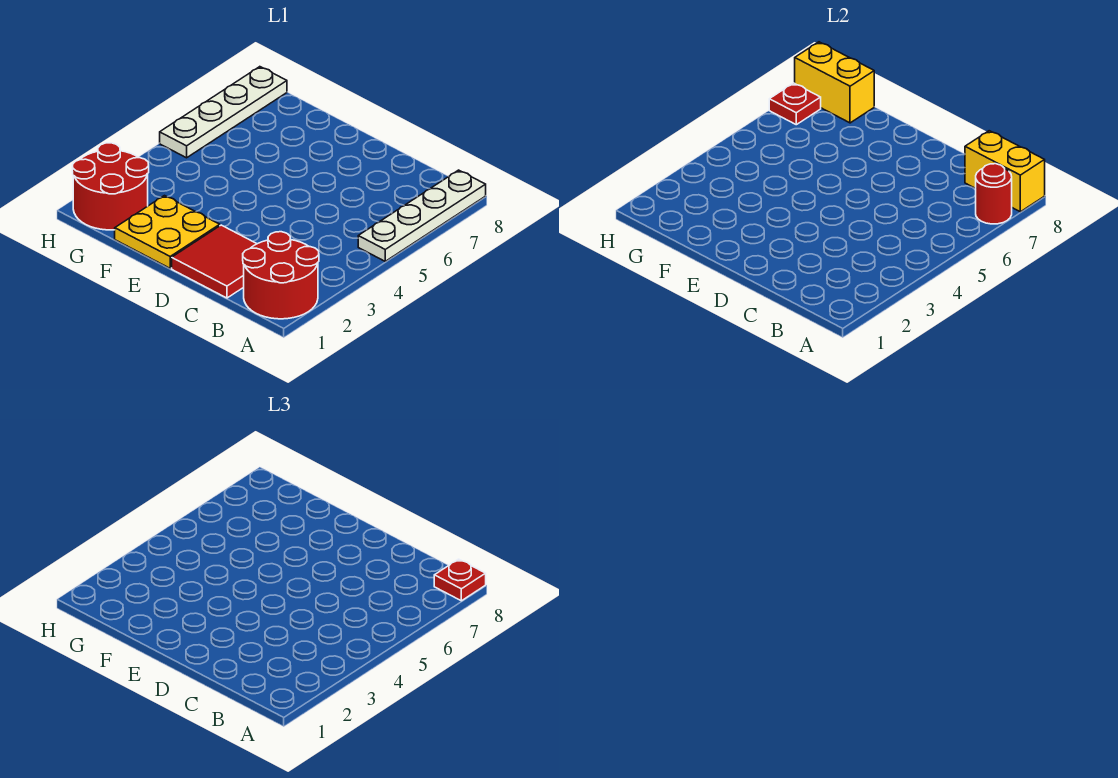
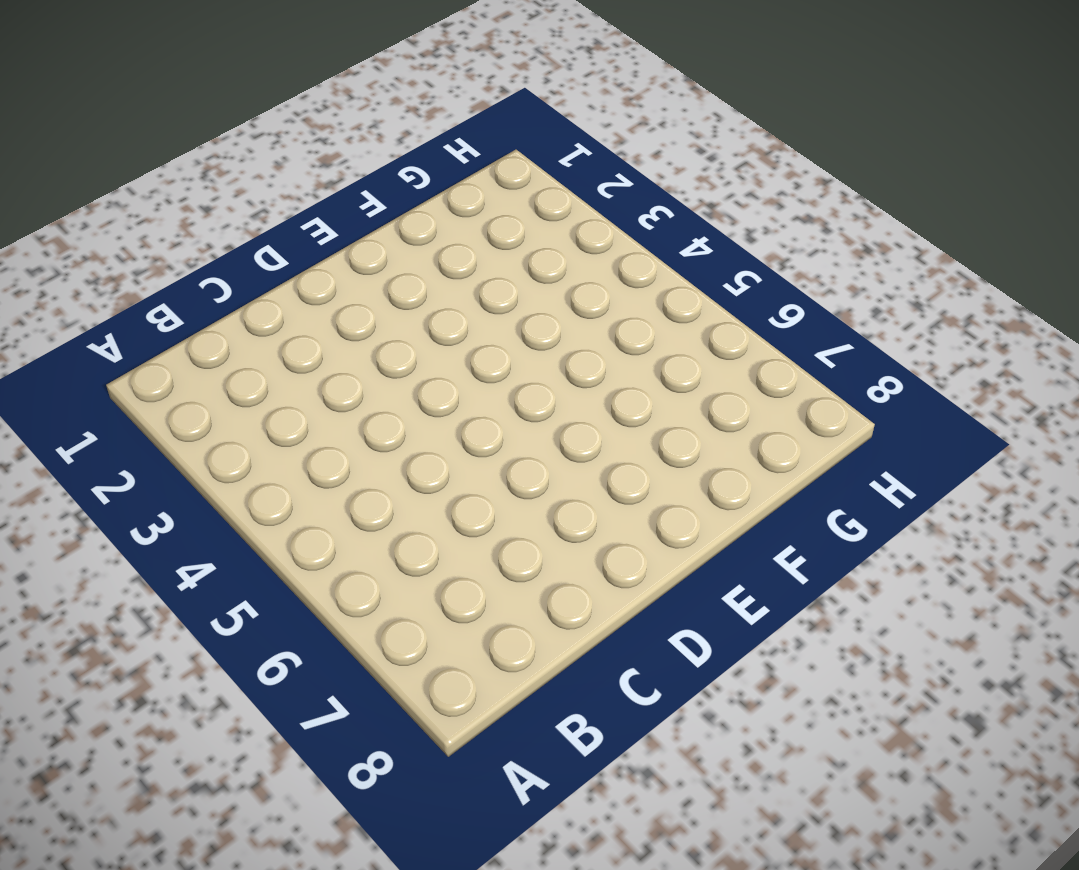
none -> red round brick A1:B2 level 1
none -> white plate A5:A8 level 1

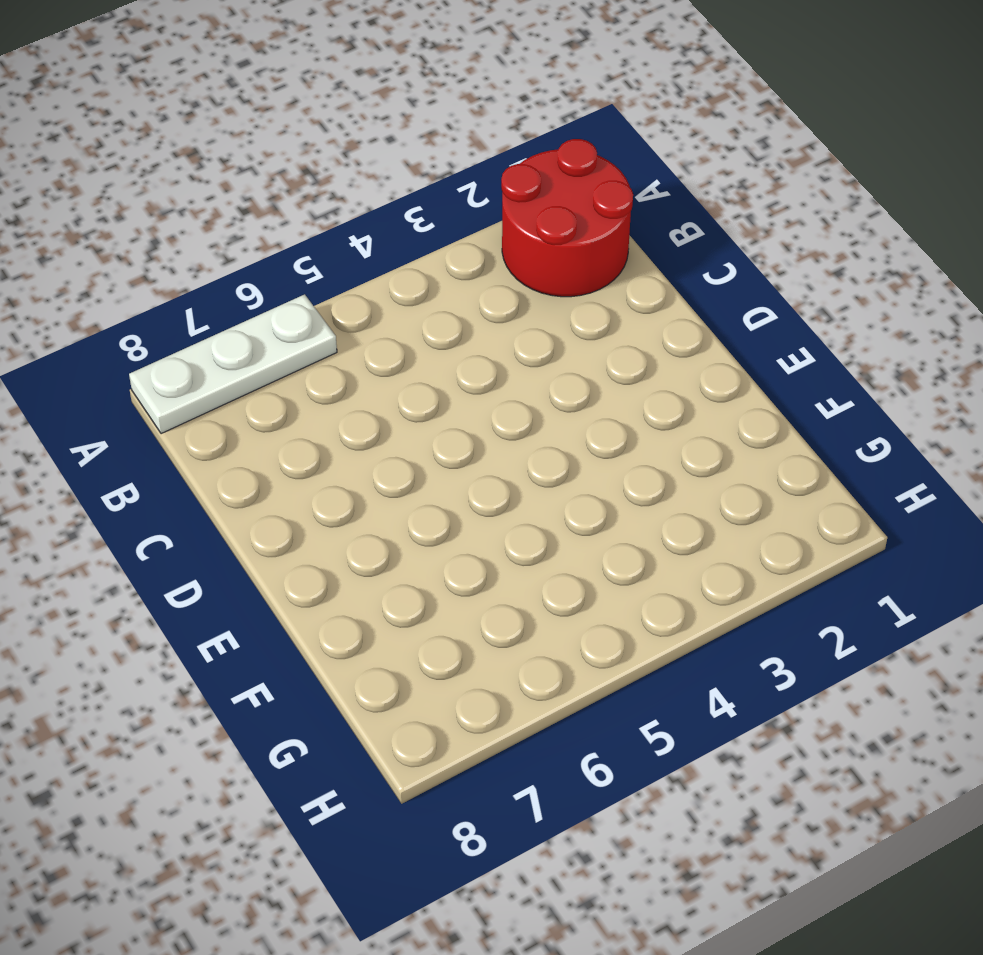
white plate A6:A8 level 1 -> white plate A5:A8 level 1
none -> red tile C1:D2 level 1
none -> yellow plate E1:F2 level 1

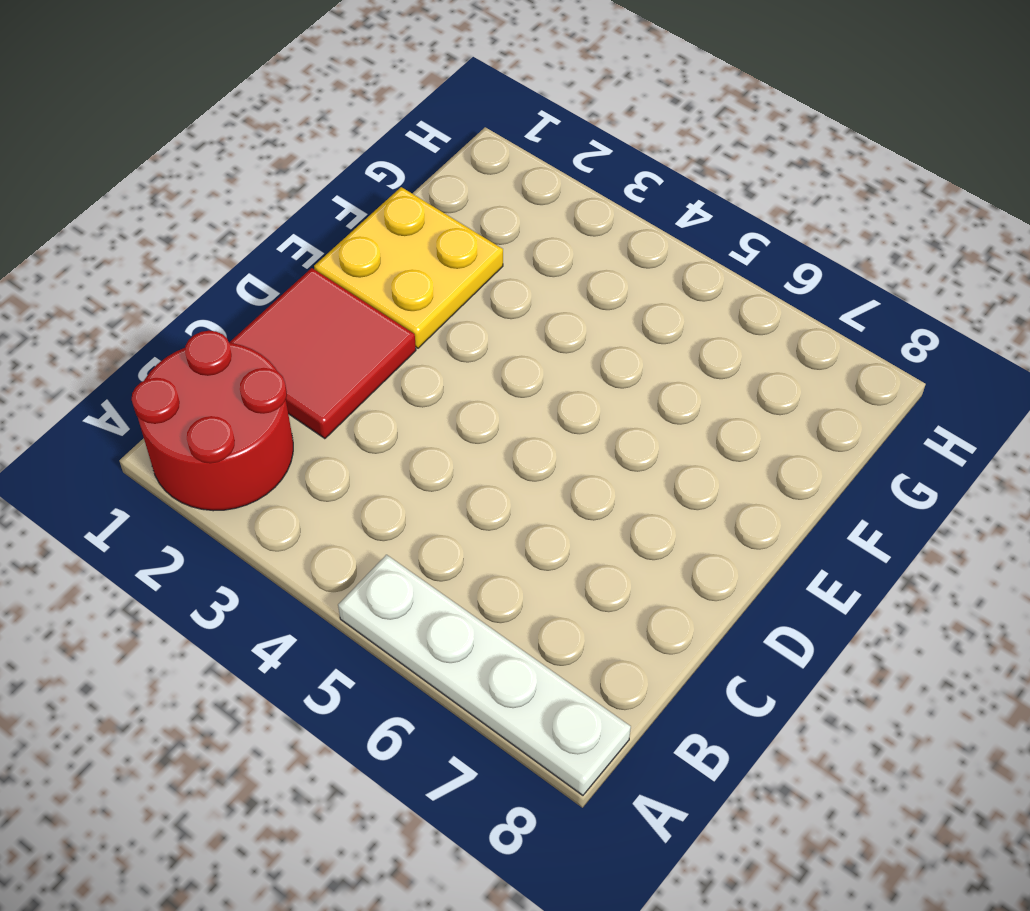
none -> red round brick G1:H2 level 1
none -> white plate H5:H8 level 1

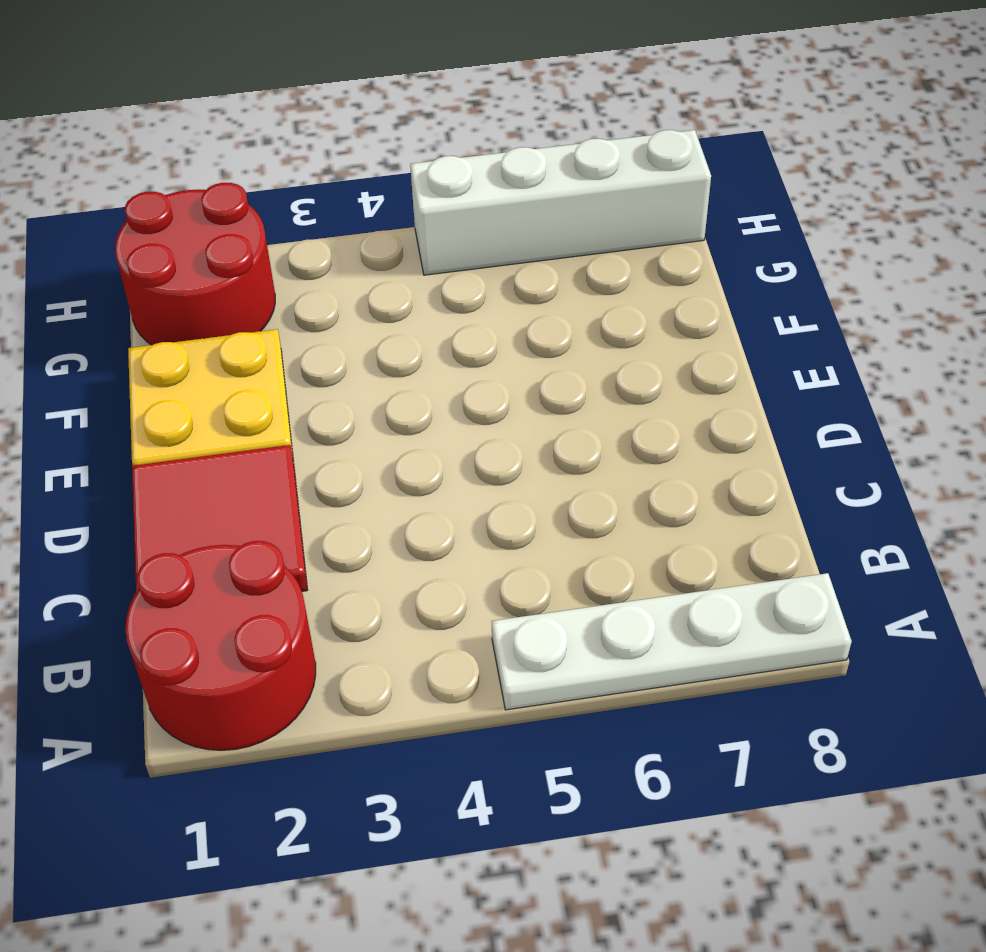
white brick H5:H8 level 1 -> white plate H5:H8 level 1
none -> red round brick A7 level 2
none -> yellow brick A8:B8 level 2

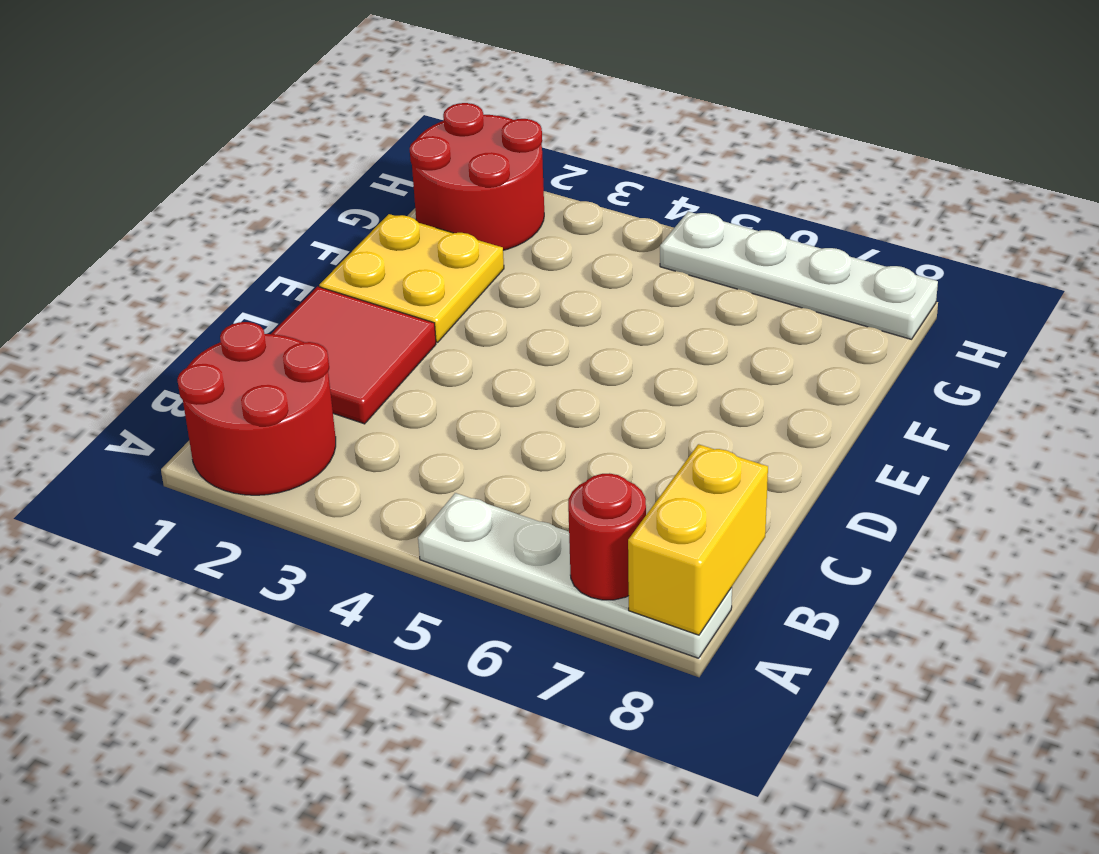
none -> yellow brick G8:H8 level 2
none -> red plate H7 level 2

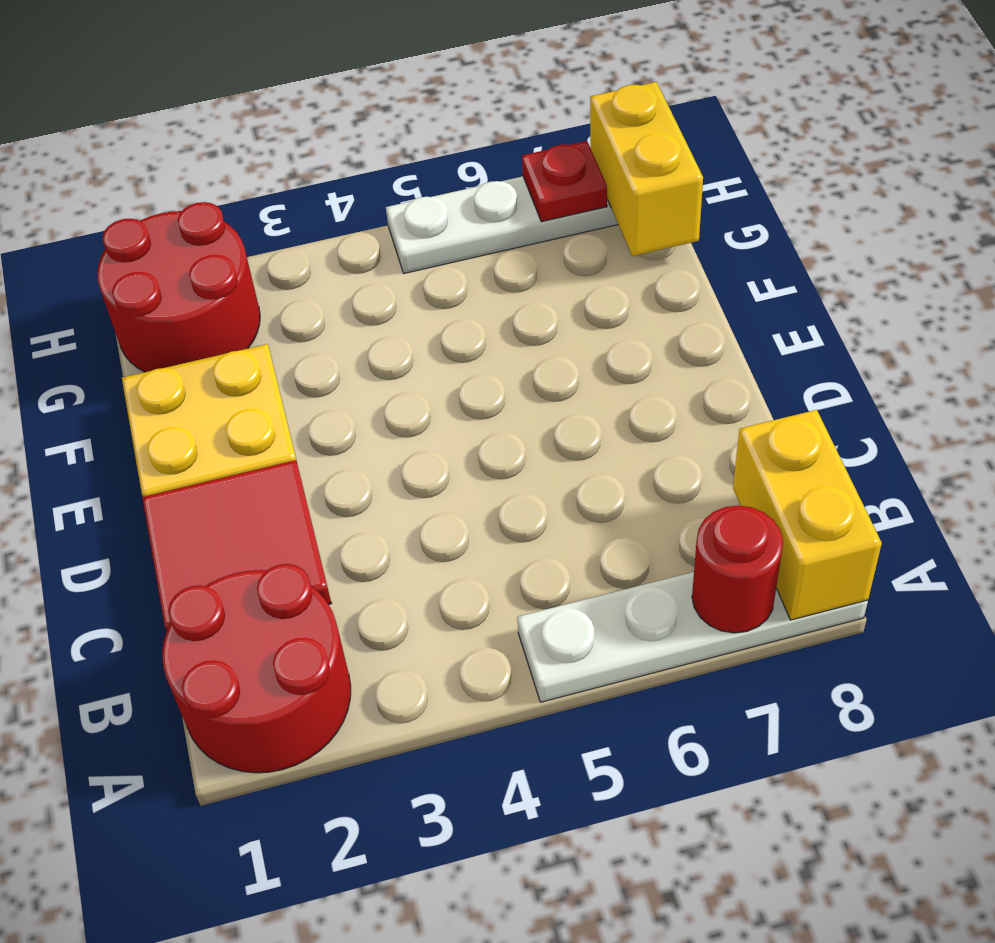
none -> red plate A8 level 3

